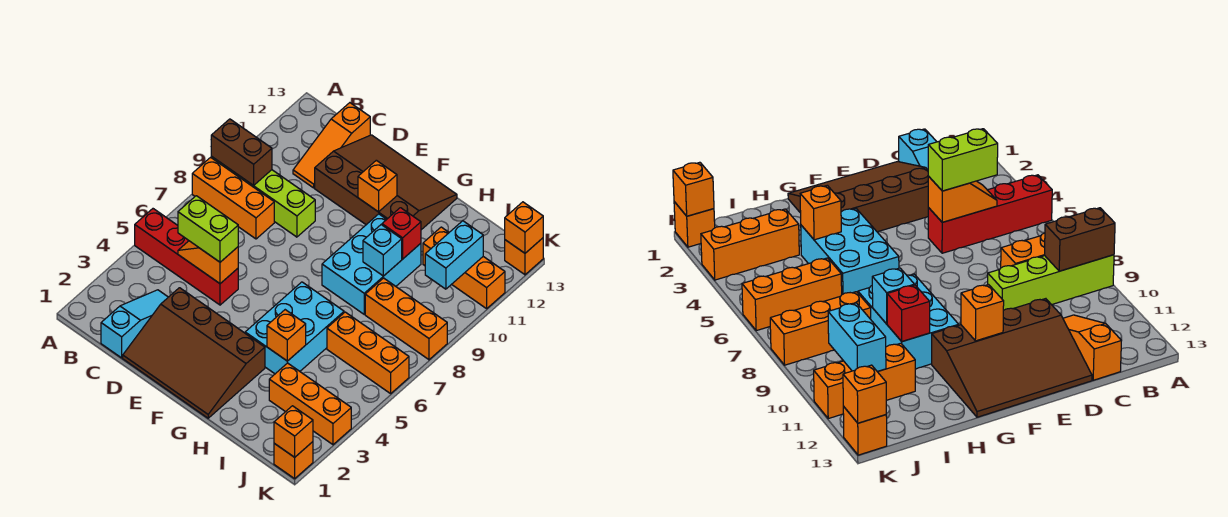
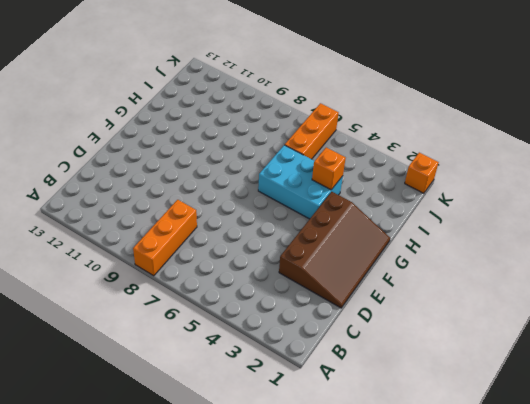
none -> red brick A5:D5 level 1
none -> lime brick A9:D9 level 1
none -> cyan slope C1:C3 level 1 top 1

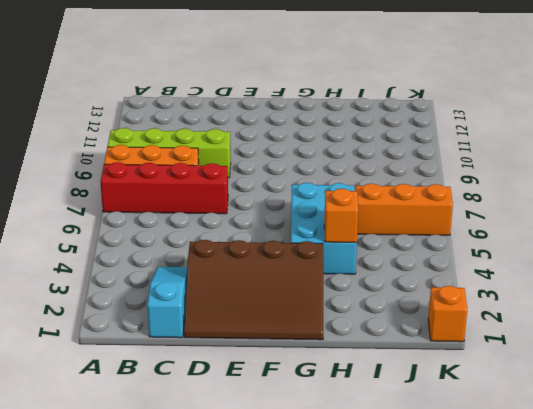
red brick A7:D7 level 1 -> red brick A5:D5 level 1
none -> orange slope C11:C13 level 1 top 13
none -> brown slope D11:G13 level 1 top 11
none -> cyan brick G8:H10 level 1

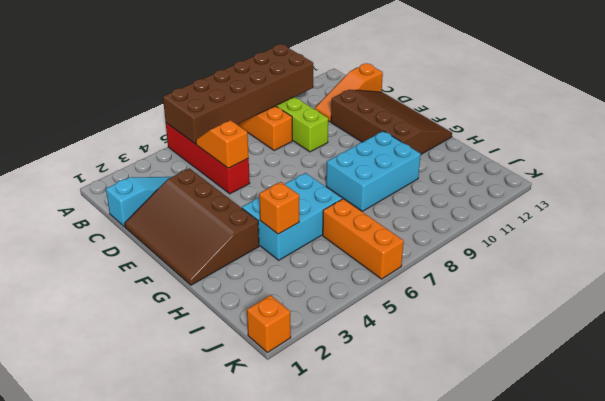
brown brick A5:B10 level 2 -> brown brick A9:B9 level 2
none -> orange brick I3:K3 level 1
none -> orange brick I8:K8 level 1
none -> orange brick I11:K11 level 1

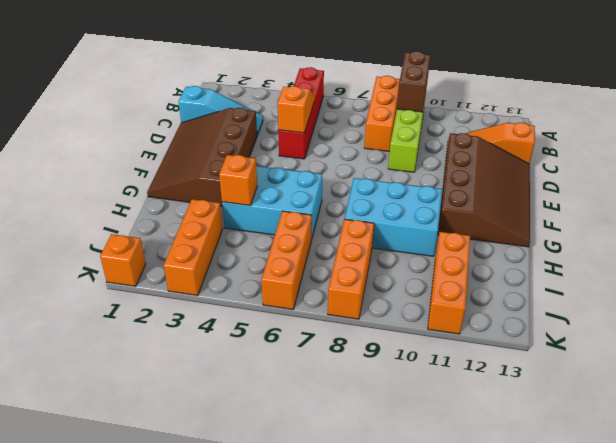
none -> orange brick K13 level 1
none -> orange brick F11 level 2
none -> cyan brick H9 level 2

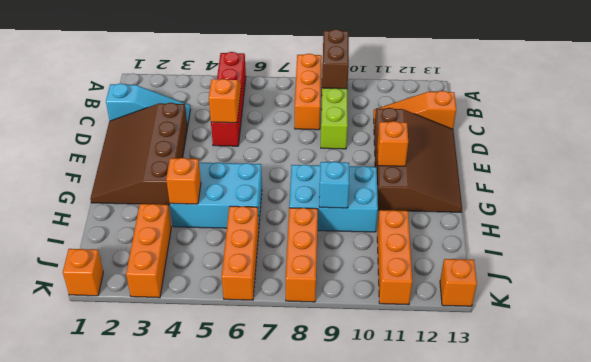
none -> red brick H10 level 2
none -> cyan brick J10:J11 level 2
none -> orange brick K1 level 2

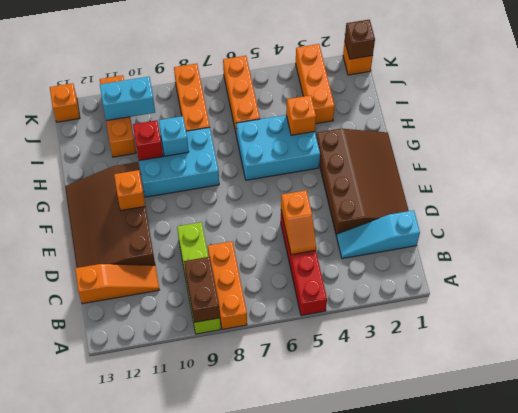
brown brick K1 level 2 -> orange brick K1 level 2
none -> orange brick K13 level 2
none -> lime brick C5:D5 level 3

